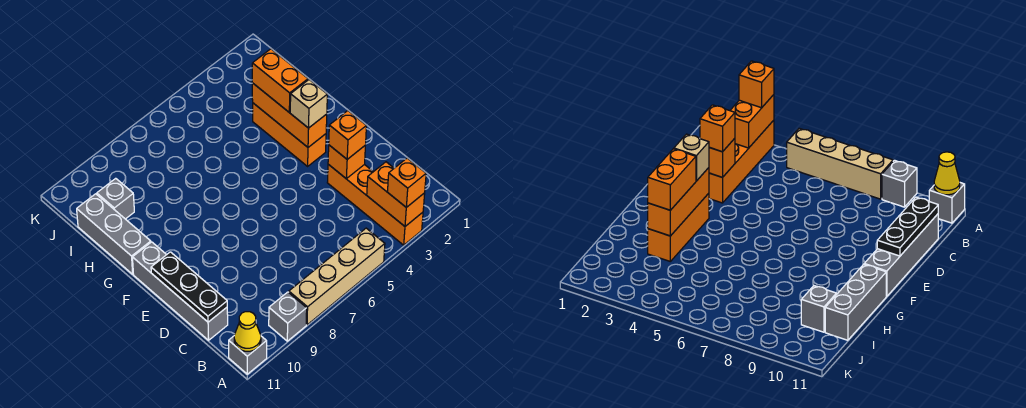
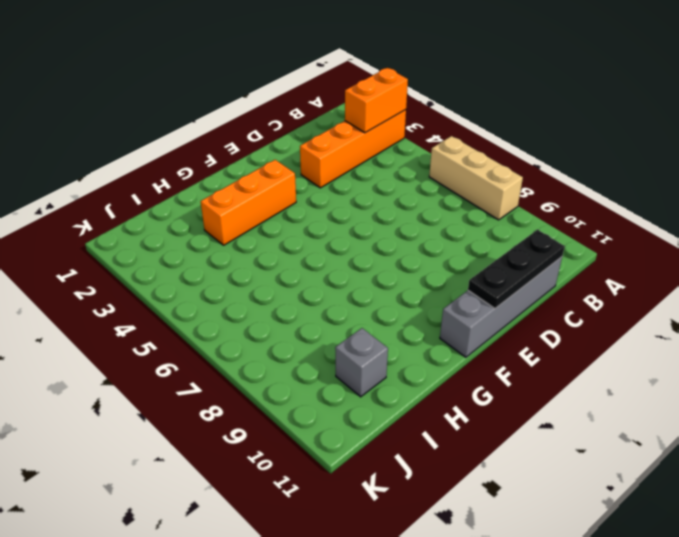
tan brick A6:A8 level 1 -> tan brick A5:A8 level 1
none -> grey brick A9 level 1
none -> grey brick A11 level 1
none -> grey brick G11:I11 level 1

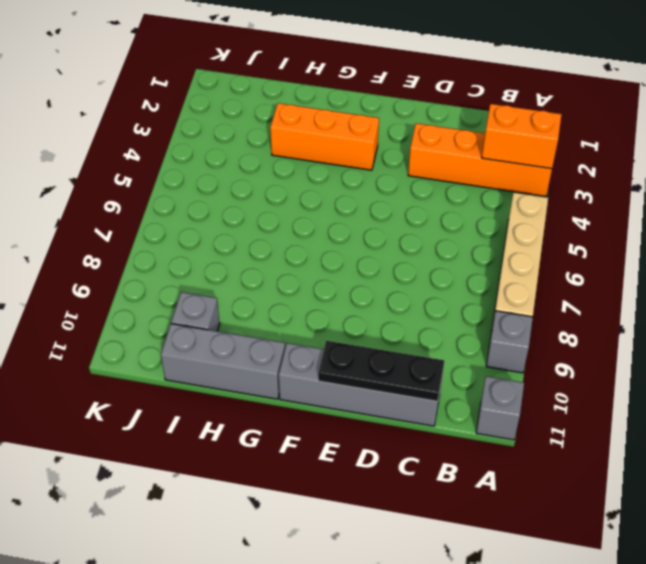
none -> yellow cone A11 level 2
none -> orange brick D3 level 2
none -> orange brick F3:H3 level 2

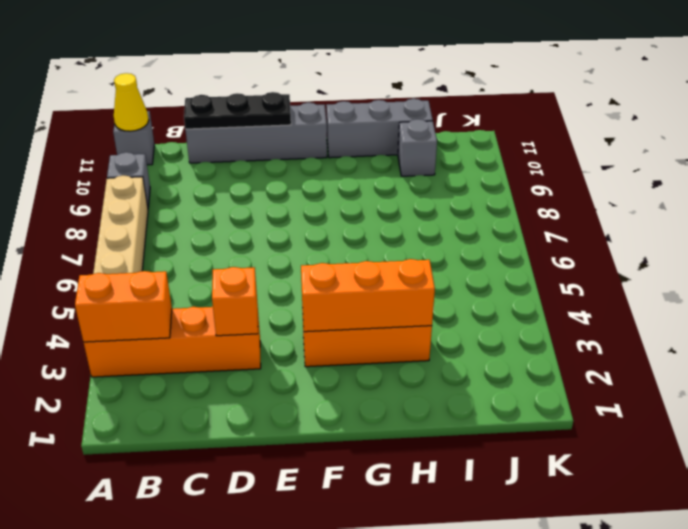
none -> orange brick A3 level 3
none -> orange brick D3 level 3
none -> tan brick F3 level 3

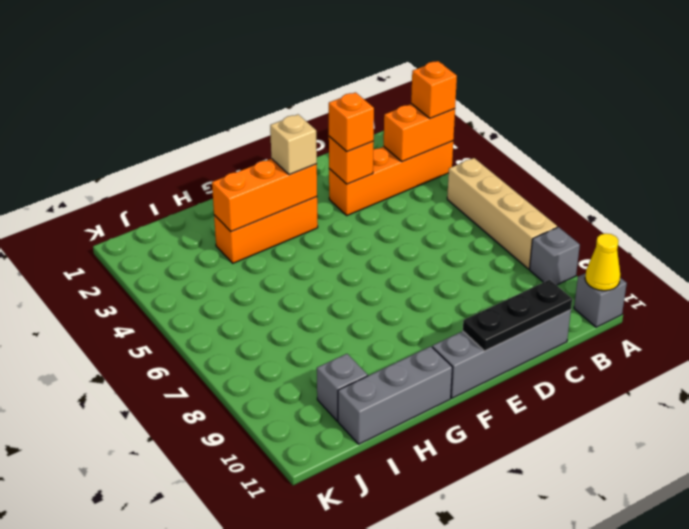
none -> orange brick G3:H3 level 3

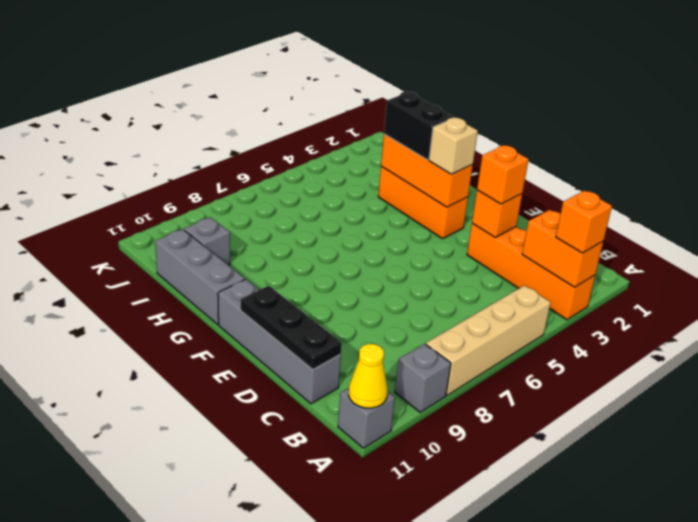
black brick G3:H3 level 3 -> orange brick G3:H3 level 3

